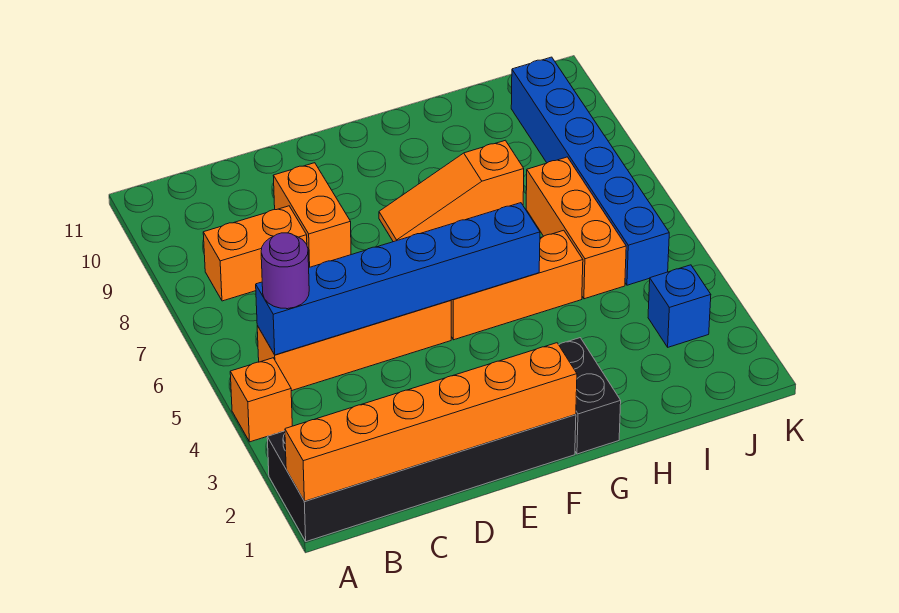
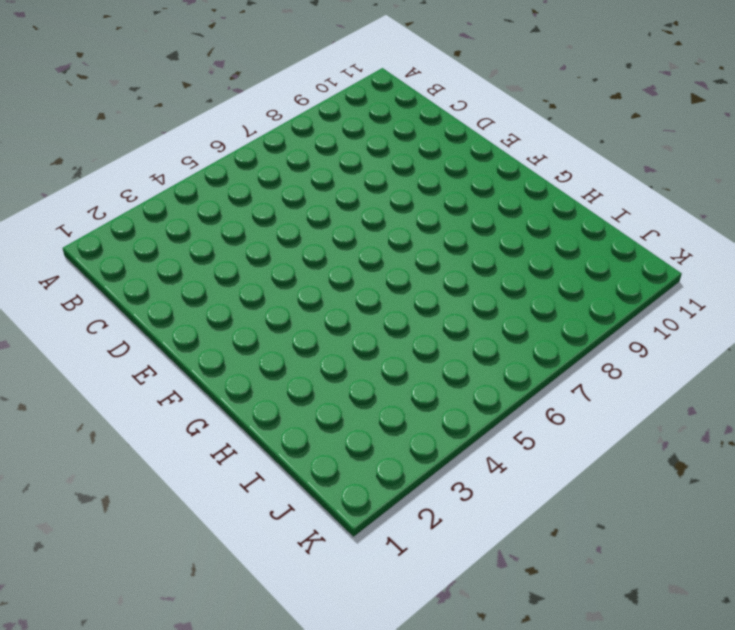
none -> black brick A1:F2 level 1
none -> orange brick A4 level 1
none -> orange brick B5:E5 level 1

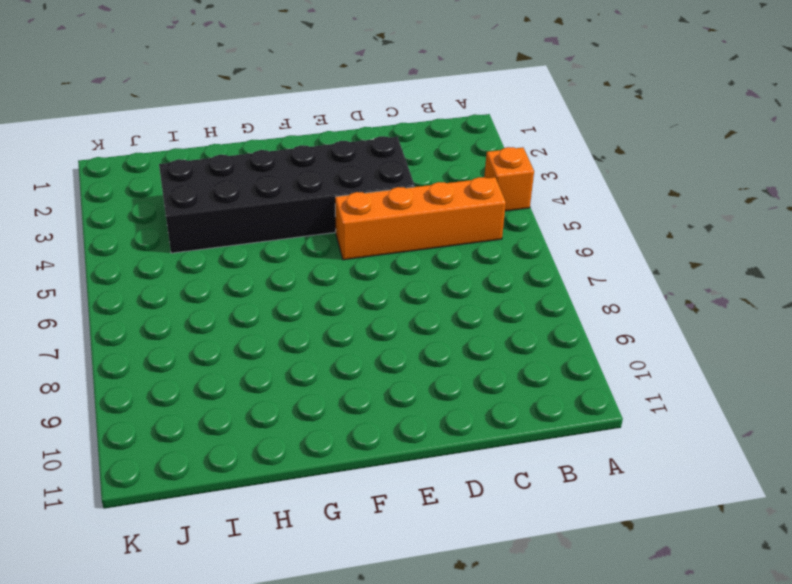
black brick D3:I4 level 1 -> black brick A1:F2 level 1
none -> orange brick B8:C8 level 1
none -> orange brick D8:D9 level 1
none -> orange brick F5:H5 level 1

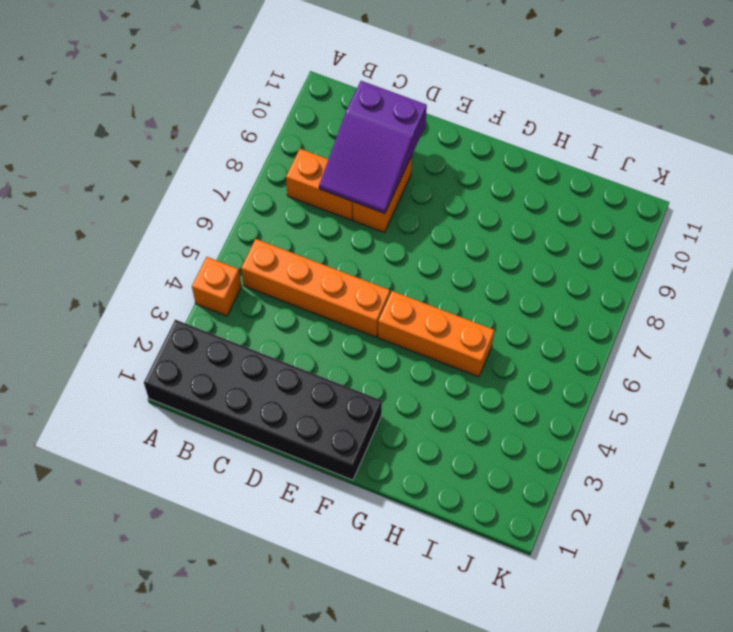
purple slope C8:D10 level 2 top 10 -> none
none -> orange slope F8:H8 level 1 top H
none -> black brick G1:G2 level 1
none -> orange brick I5:I7 level 1

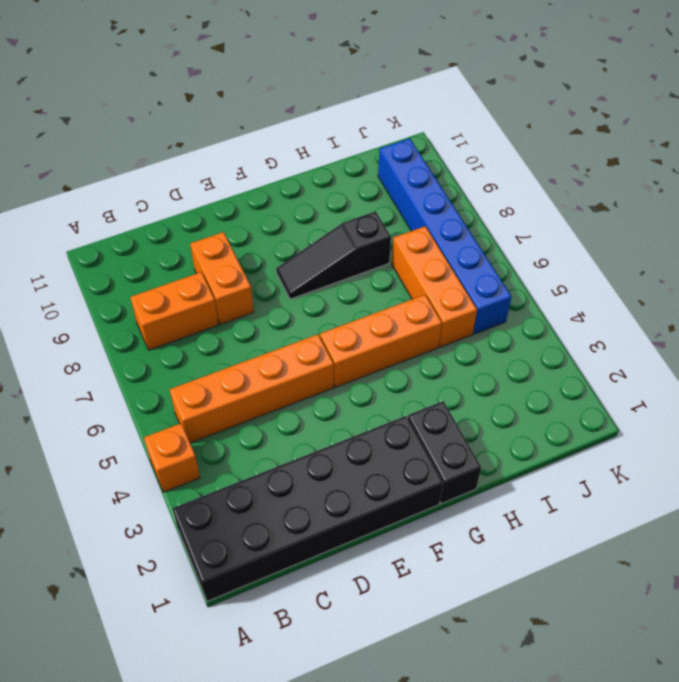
black slope F8:H8 level 1 top H -> orange slope F8:H8 level 1 top H
none -> blue brick J3 level 1
none -> orange brick A1:F1 level 2
none -> blue brick B5:G5 level 2

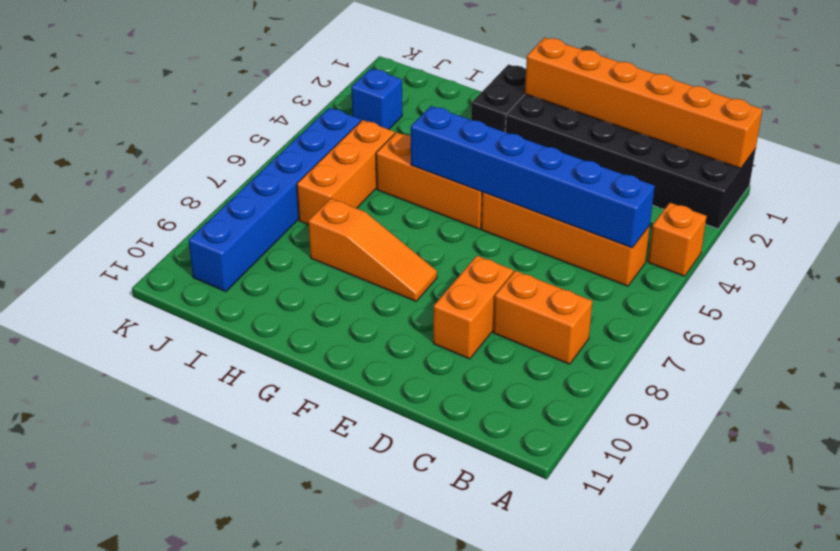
none -> purple round brick B5 level 3

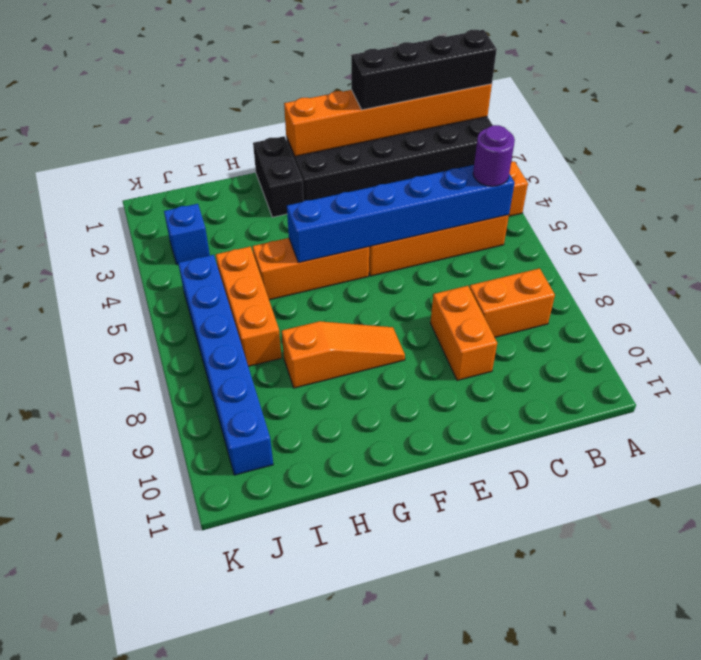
black brick A1:D1 level 3 -> none

